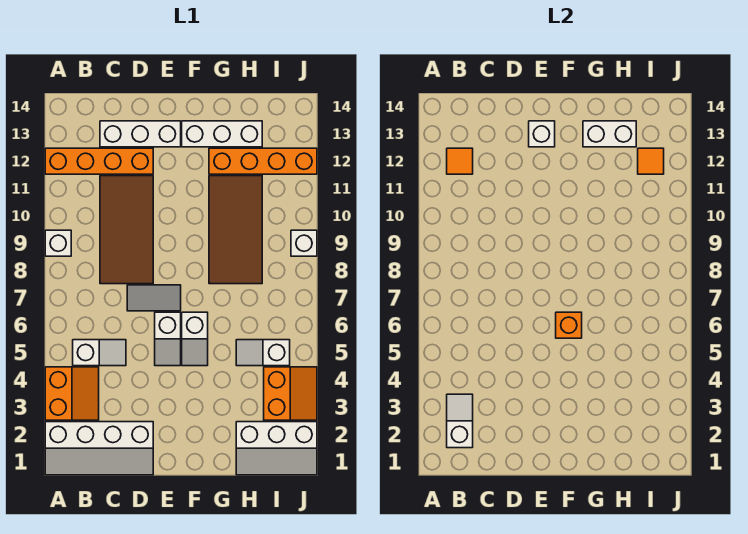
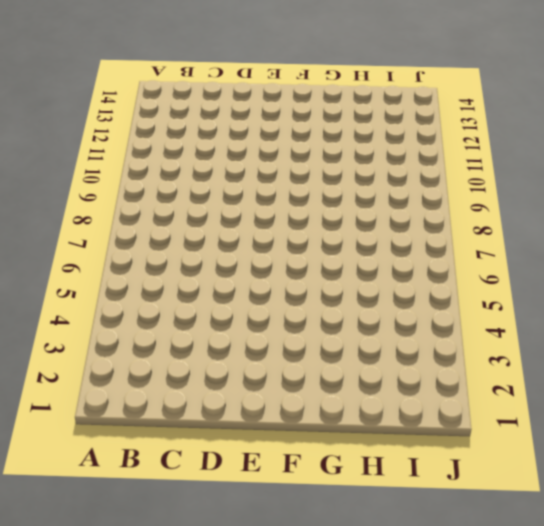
none -> white slope A1:D2 level 1 top 2
none -> orange slope A3:B4 level 1 top A
none -> white brick A9 level 1

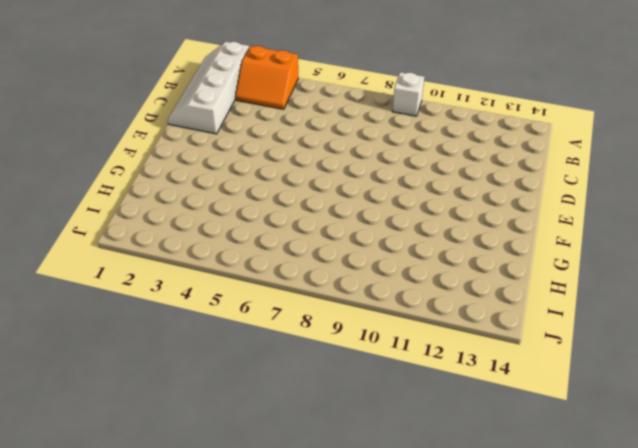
none -> orange brick A12:D12 level 1
none -> white slope B5:C5 level 1 top B
none -> brown tile C8:D11 level 1

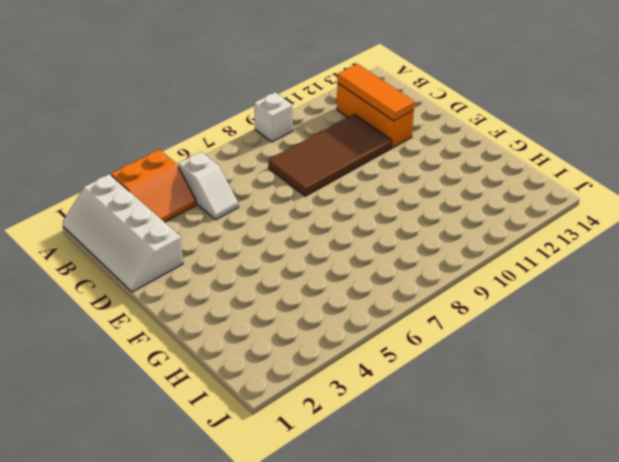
orange brick B12:D12 level 1 -> orange brick A12:D12 level 1
orange tile B12:D12 level 2 -> orange tile B12 level 2
none -> white brick C13:E13 level 1
none -> grey tile D7:E7 level 1
none -> white slope E5:E6 level 1 top 6

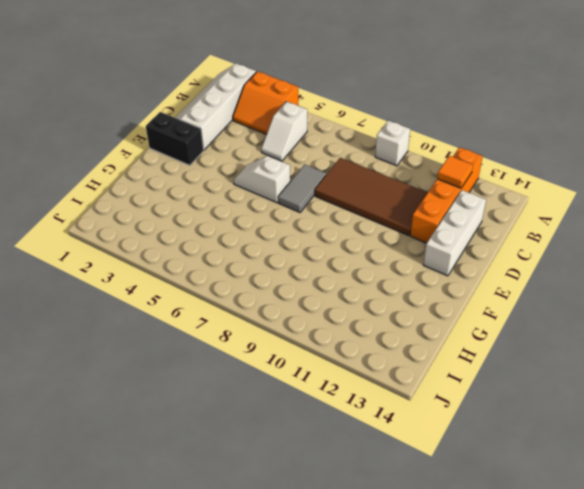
black brick E1:E2 level 1 -> none
none -> white slope F5:F6 level 1 top 6
none -> white brick F13:H13 level 1
none -> brown tile G8:H11 level 1

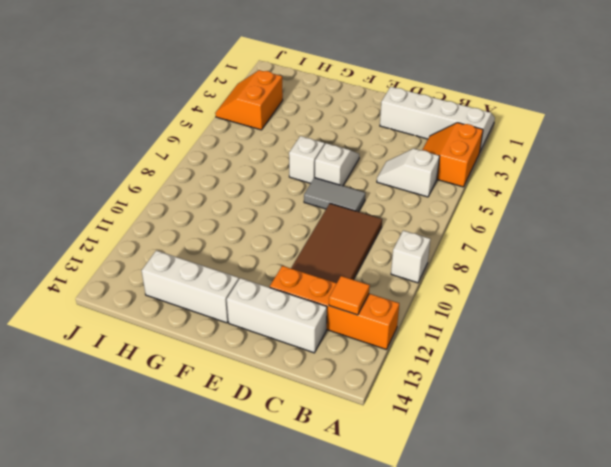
none -> brown tile G8:H11 level 1
none -> orange brick G12:J12 level 1
none -> white slope H1:J2 level 1 top 2

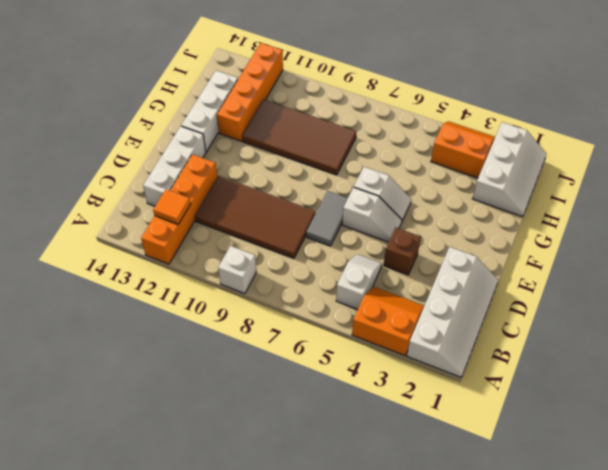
brown brick D4 level 1 -> none
none -> white slope H5:I5 level 1 top I
none -> white brick J9 level 1
none -> white slope B2:B3 level 2 top 2

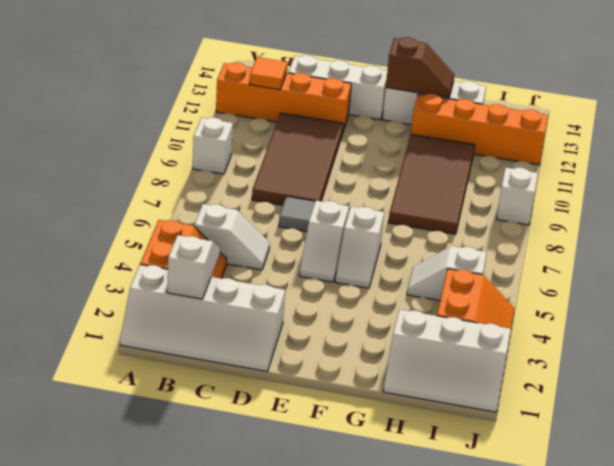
brown slope F13:G13 level 2 top F -> white brick G13:H13 level 2
none -> white brick E13 level 2
none -> orange brick F6 level 2
none -> orange tile I12 level 2

